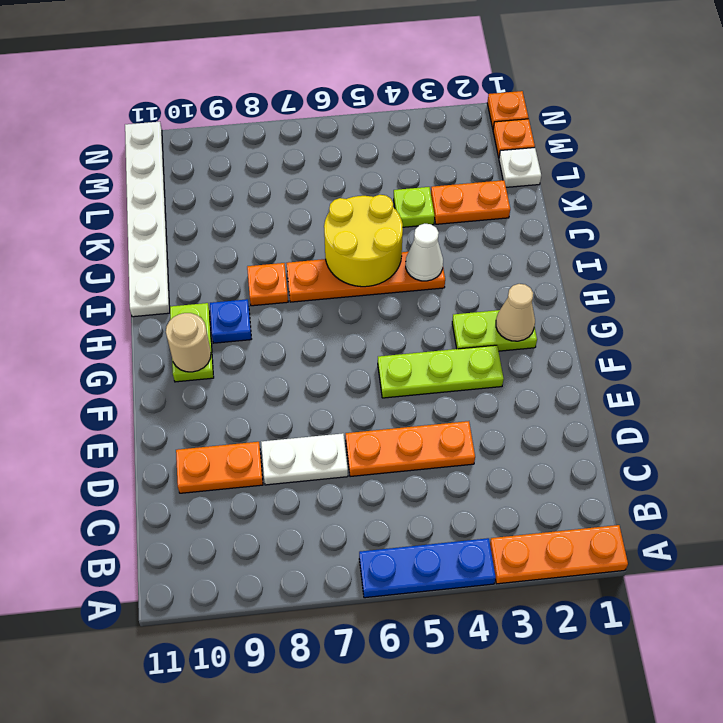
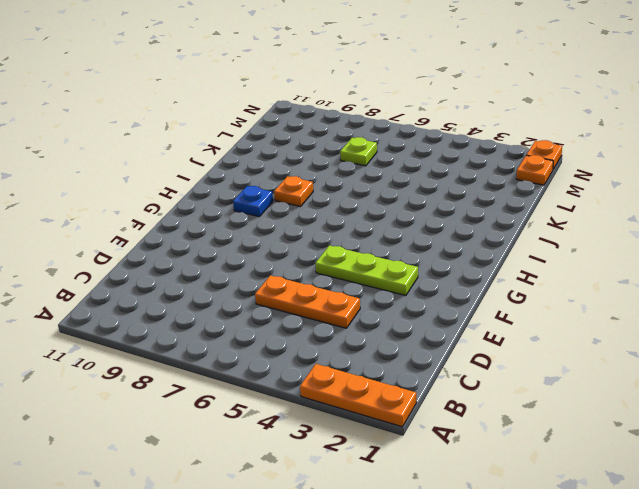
lime plate L7 level 1 -> lime plate K4 level 1
none -> blue plate A4:A6 level 1
none -> white plate D7:D8 level 1
none -> orange plate D9:D10 level 1

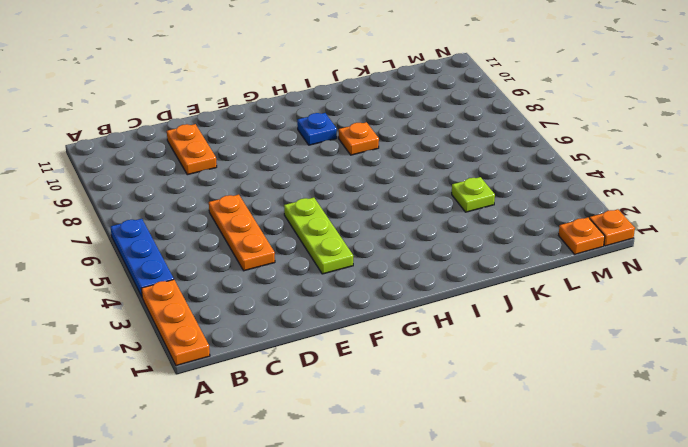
none -> white plate D7:D8 level 1
none -> lime plate G2:G3 level 1
none -> lime plate G10:H10 level 1

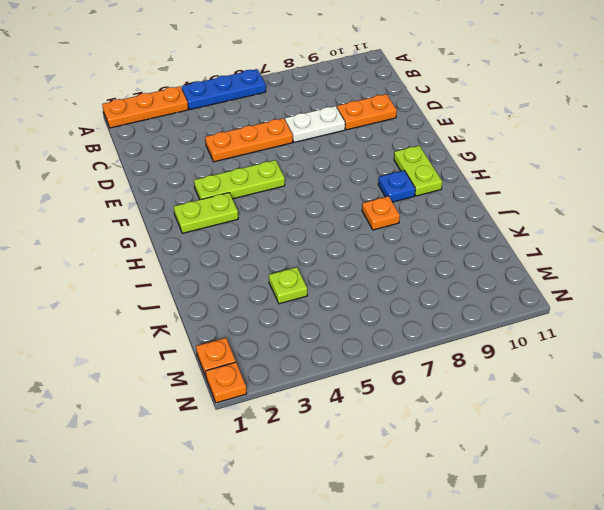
none -> orange plate I4:I7 level 1
none -> white plate I11:N11 level 1
none -> orange plate K2:K3 level 1

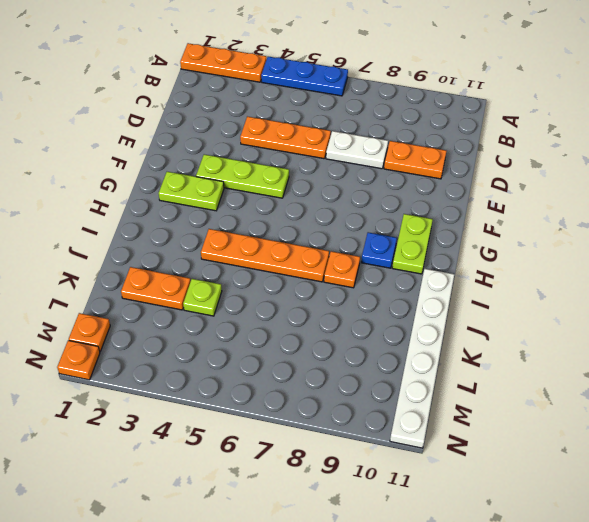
none -> white plate L1 level 1
none -> tan cone G2 level 2
none -> tan round brick G10 level 2

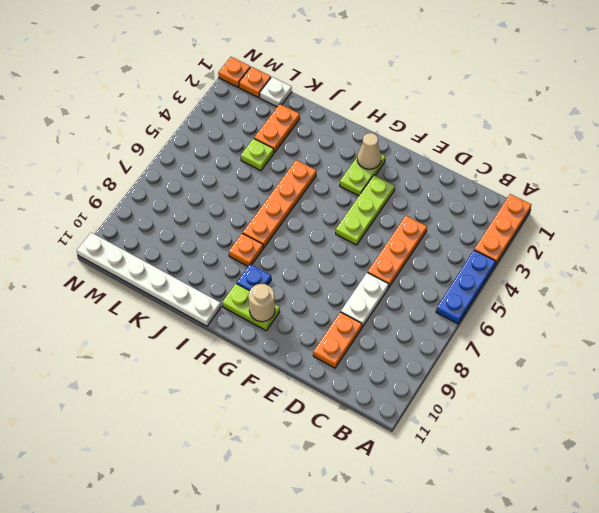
none -> white cone I4 level 2
none -> yellow round brick I5:J6 level 2

